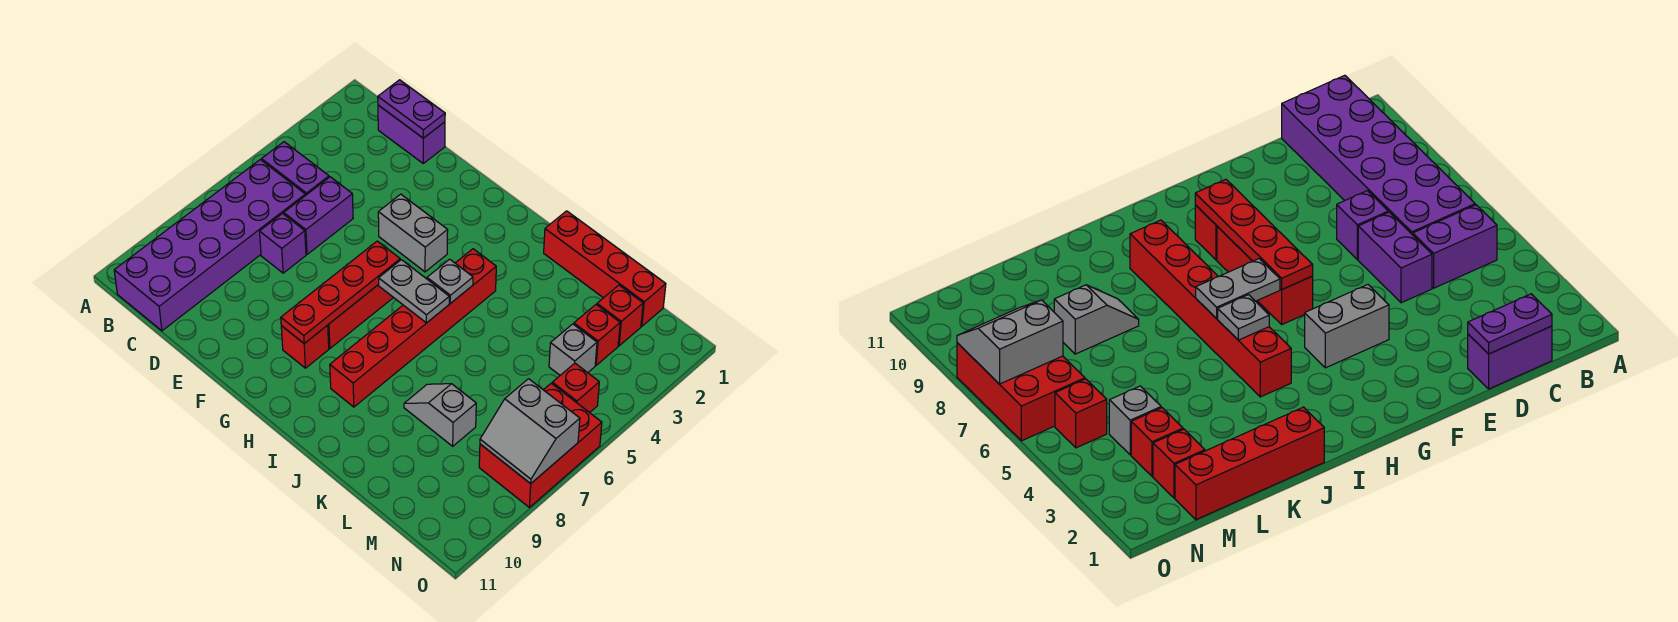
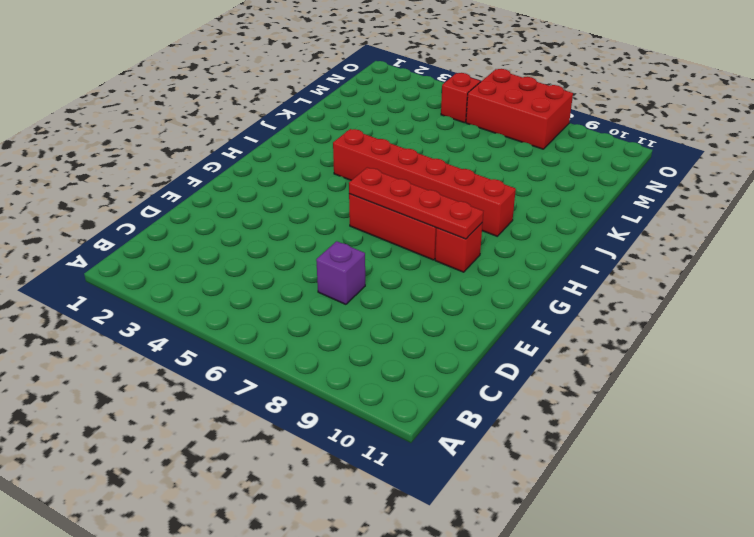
none -> purple brick B5:C5 level 1
none -> purple brick B6:C11 level 1
none -> purple brick C1:D1 level 1

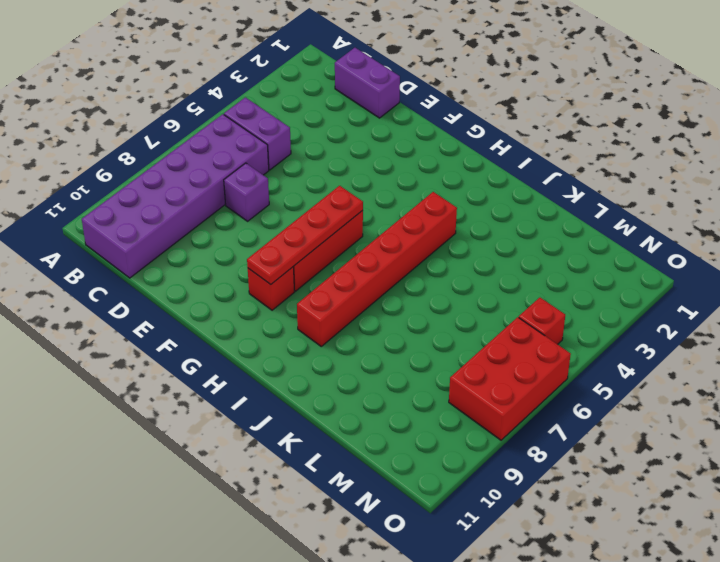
none -> purple brick D5:D6 level 1
none -> grey brick F4:G4 level 1
none -> red brick J1:M1 level 1

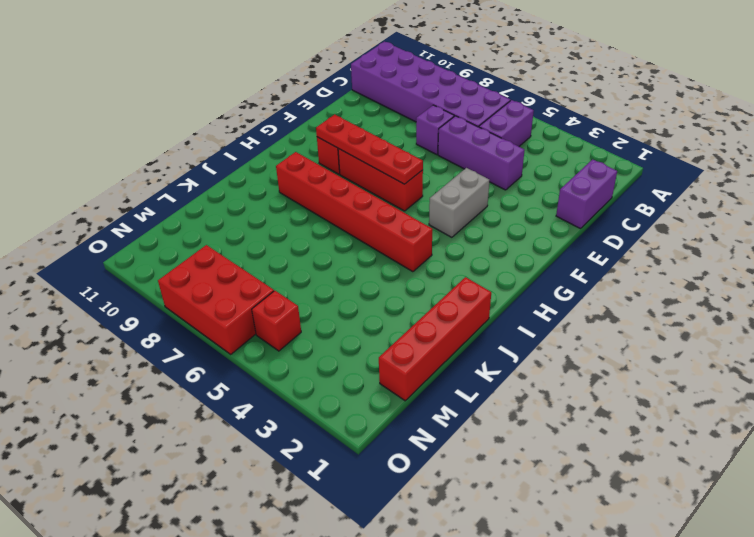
purple brick D4:D6 level 1 -> purple brick D5:D6 level 1
none -> grey slope K8:L8 level 1 top L
none -> red brick M2 level 1
none -> red brick M3 level 1

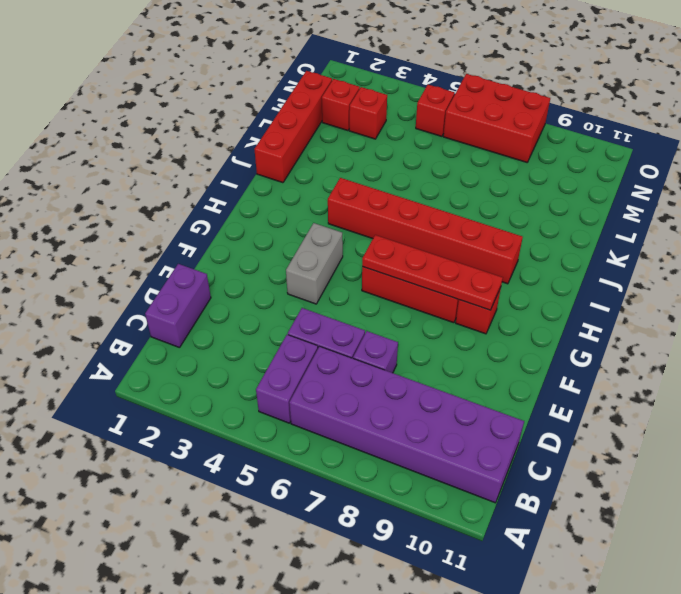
none -> grey slope K8:L8 level 1 top L
none -> grey brick M4 level 1
none -> purple plate C1:D1 level 2

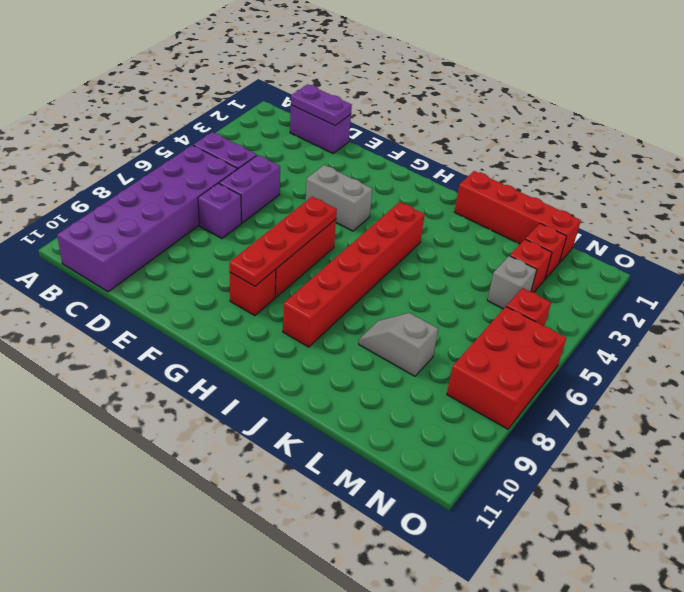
none -> grey plate H6:I6 level 2
none -> grey plate I5 level 2
none -> grey slope N7:O8 level 2 top 7

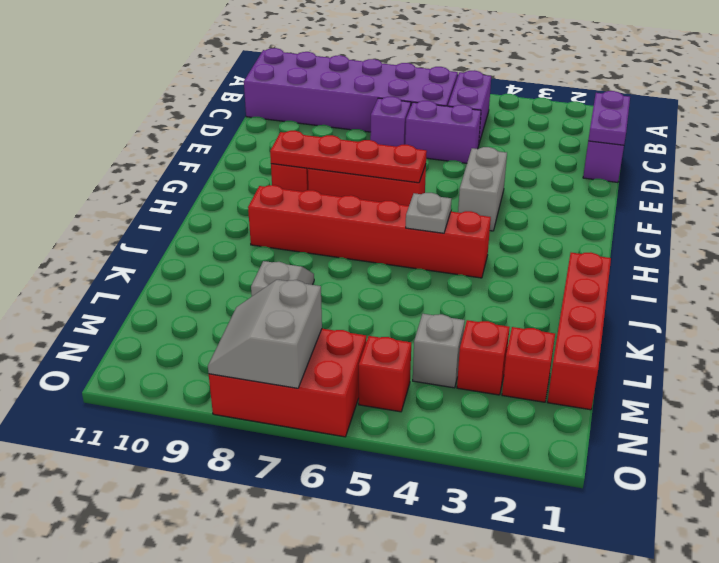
none -> grey plate H6:I6 level 2

